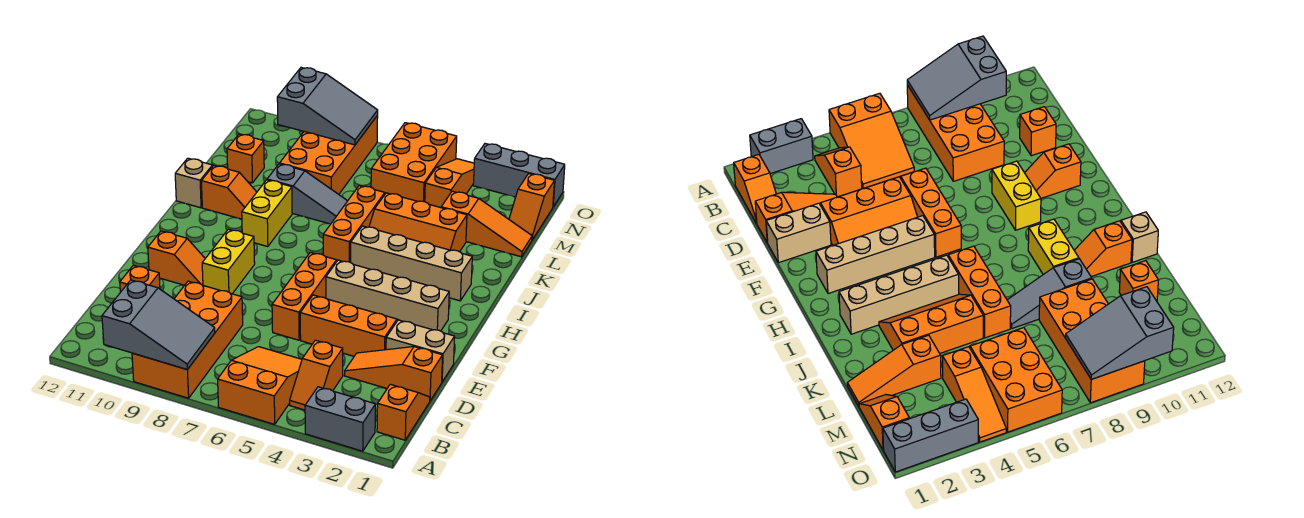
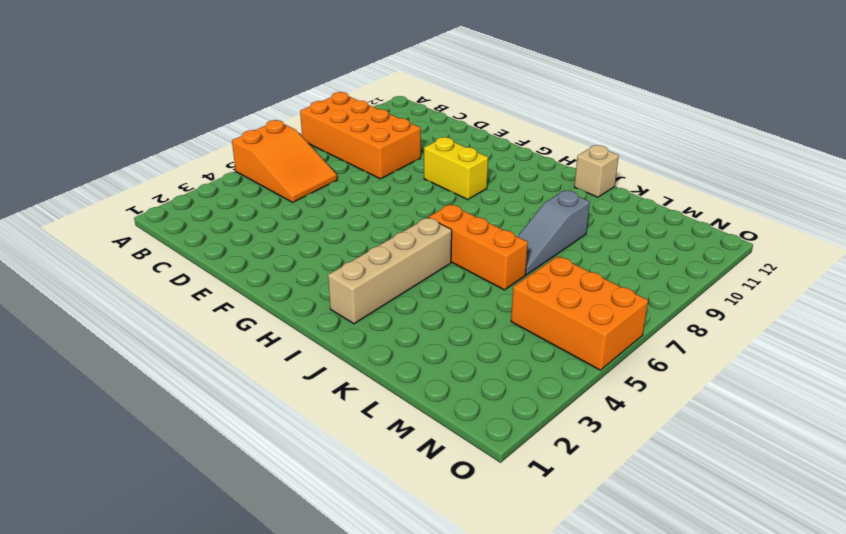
none -> grey brick A2:A3 level 1
none -> orange slope B1:C1 level 1 top B
none -> orange slope B4:C4 level 1 top C

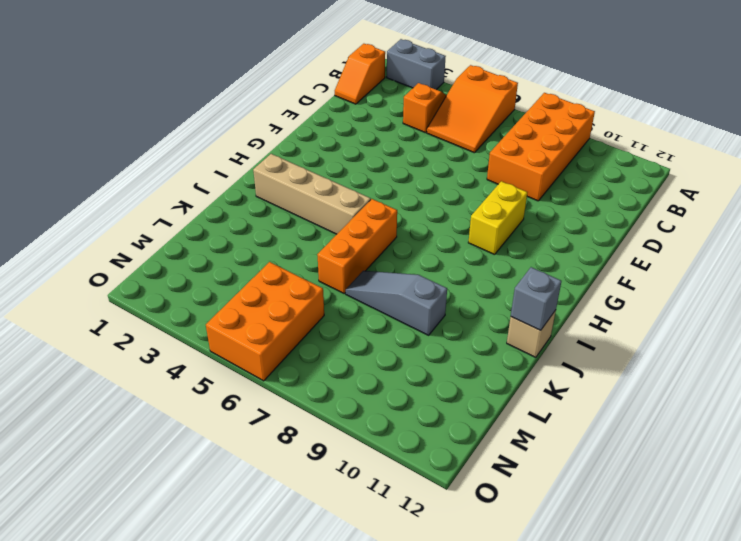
grey brick J12 level 2 -> none
none -> orange slope D1:D3 level 1 top 1
none -> orange brick D11 level 1
none -> tan brick E1:E2 level 1

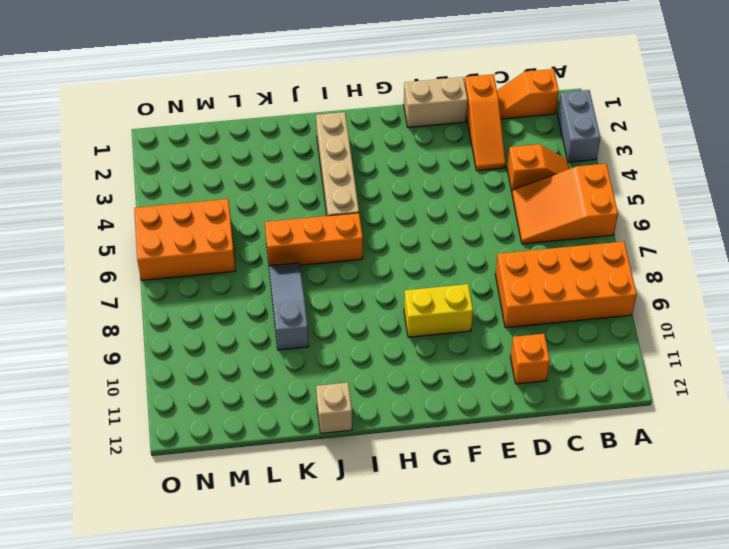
tan brick E1:F1 level 1 -> tan brick E1:E2 level 1
none -> orange slope E3:F5 level 1 top E
none -> orange brick E6:G6 level 1
none -> orange slope F10:F11 level 1 top 11

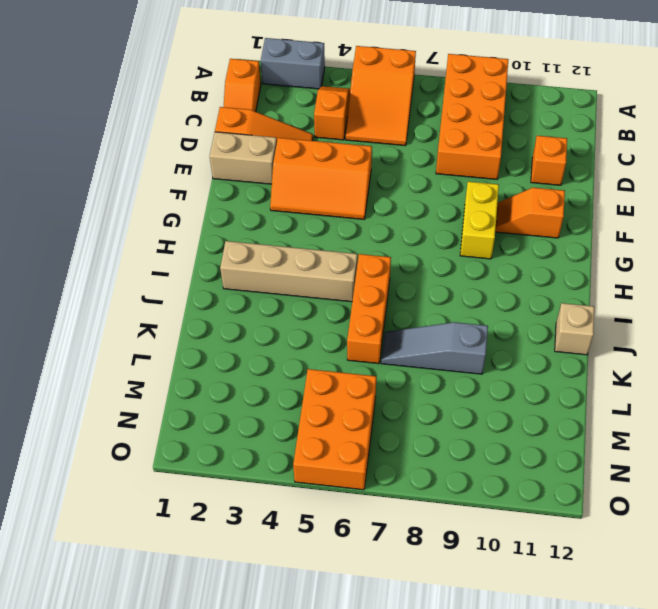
none -> orange brick E6:G6 level 1
none -> tan brick G2:G5 level 1
none -> yellow brick I9:J9 level 1

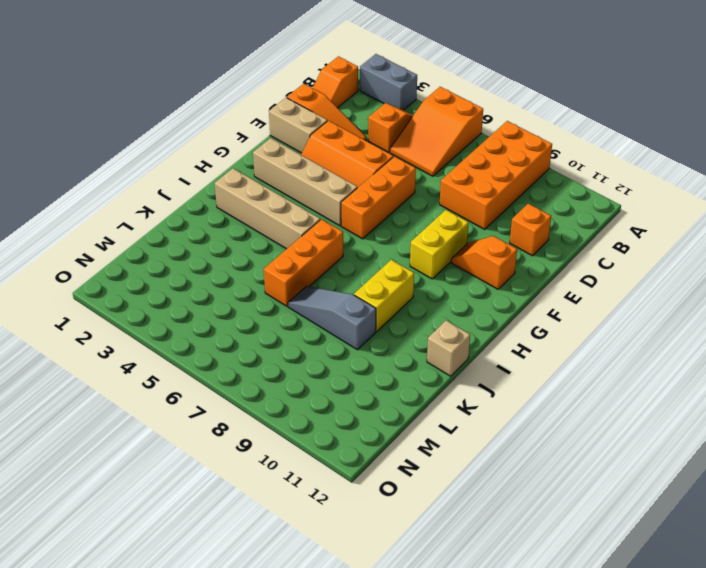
none -> orange slope J3:K5 level 1 top K
none -> orange slope J10:J11 level 1 top 11
none -> orange slope L1:L3 level 1 top 3

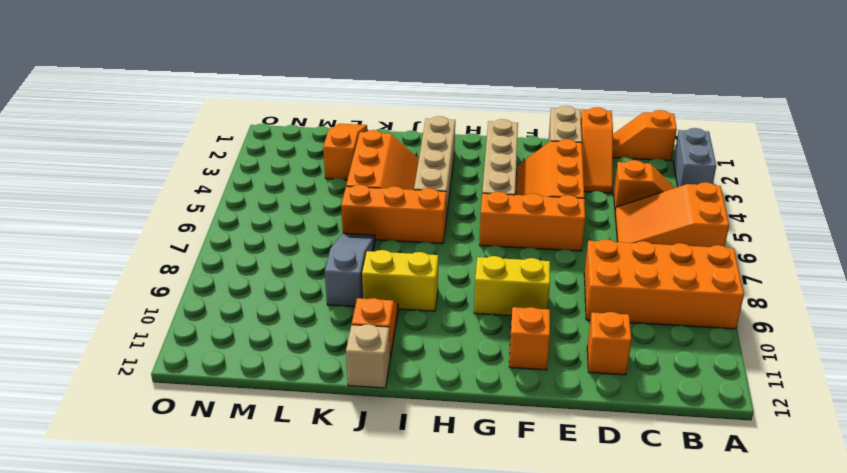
none -> orange brick L8:O9 level 1
none -> orange brick L11 level 1
none -> orange slope M1:N1 level 1 top N

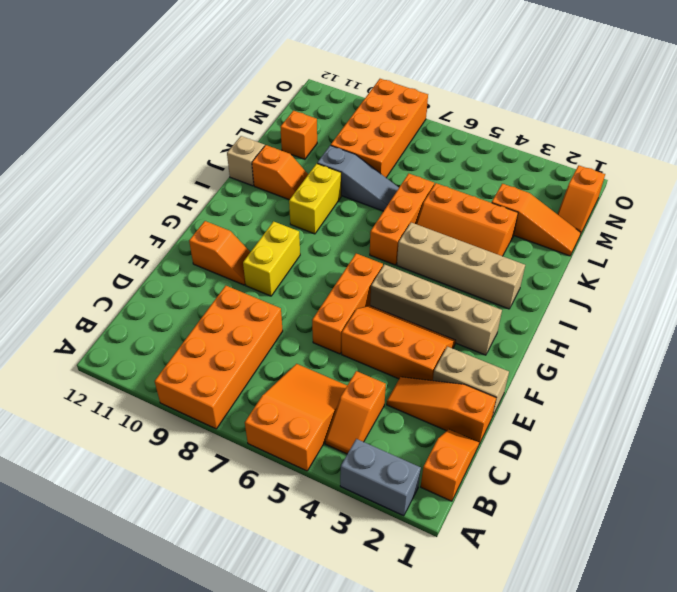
none -> orange brick D11 level 1
none -> orange slope M4:O4 level 1 top M
none -> orange brick M5:O6 level 1

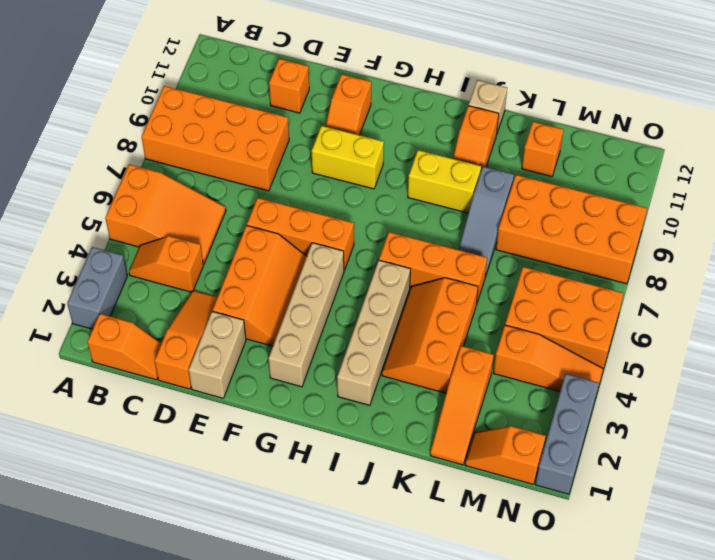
none -> grey slope A8:B10 level 2 top 10
none -> grey slope N8:O10 level 2 top 10

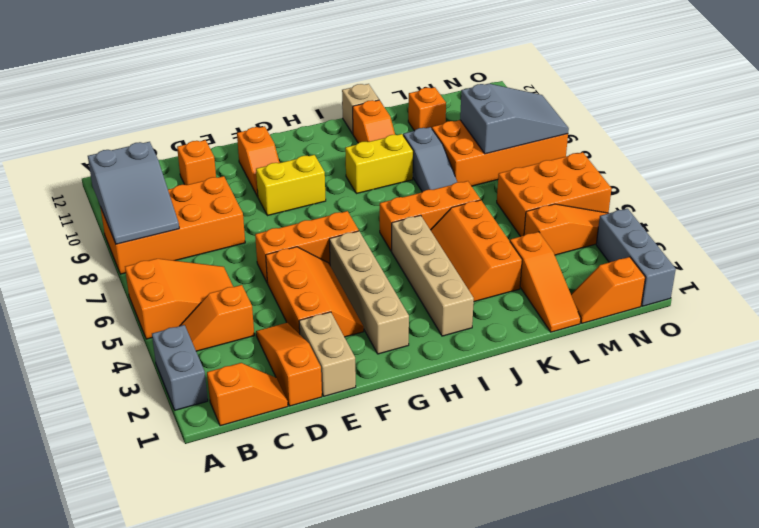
grey slope M8:O9 level 2 top M -> grey slope N8:O10 level 2 top 10

